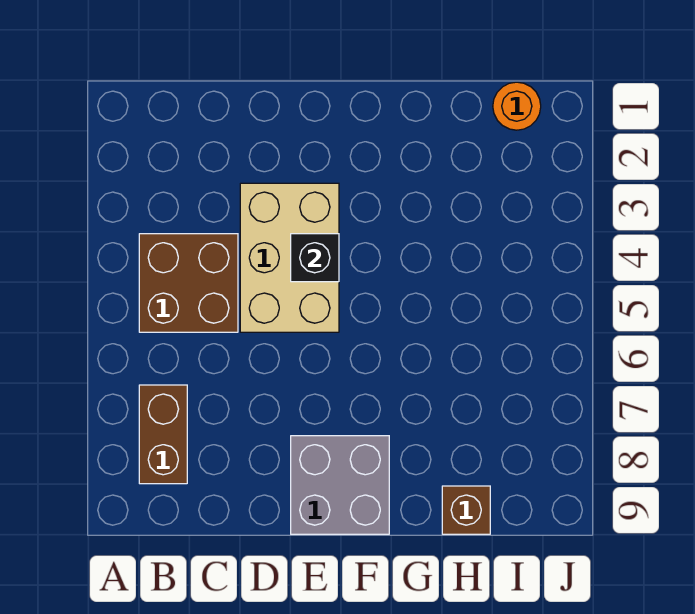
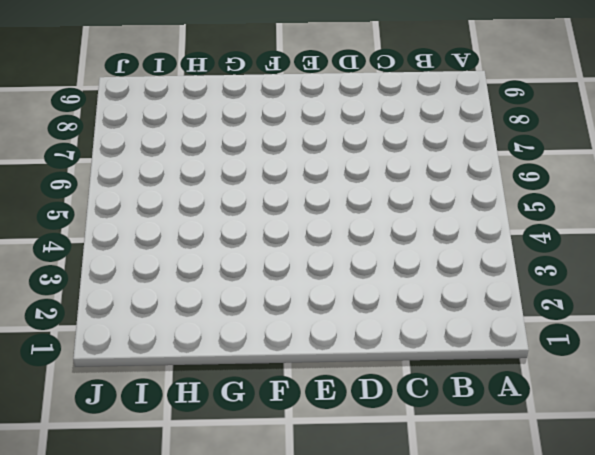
none -> brown brick B4:C5 level 1
none -> brown brick B7:B8 level 1

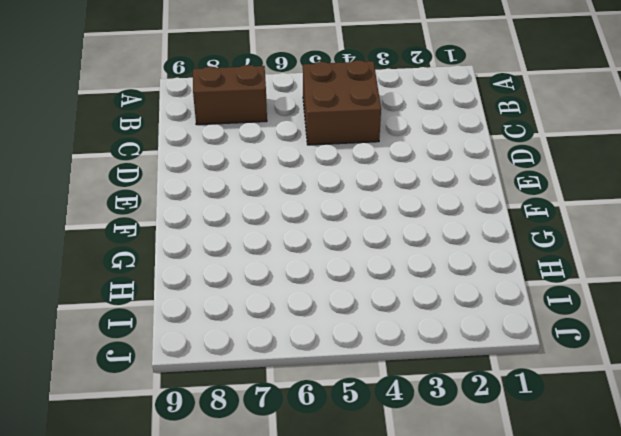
none -> tan brick D3:E5 level 1
none -> grey brick E8:F9 level 1

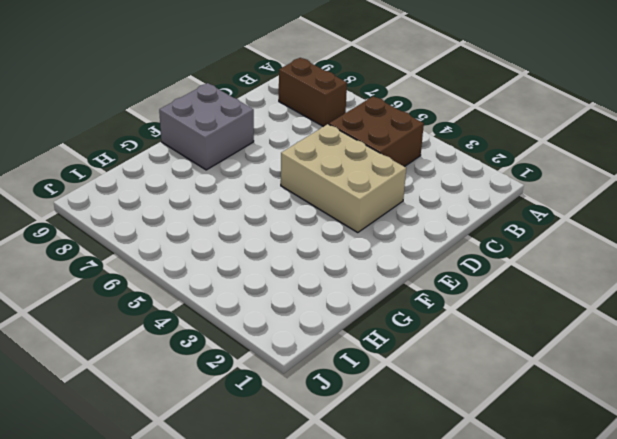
none -> brown brick H9 level 1
none -> orange round brick I1 level 1

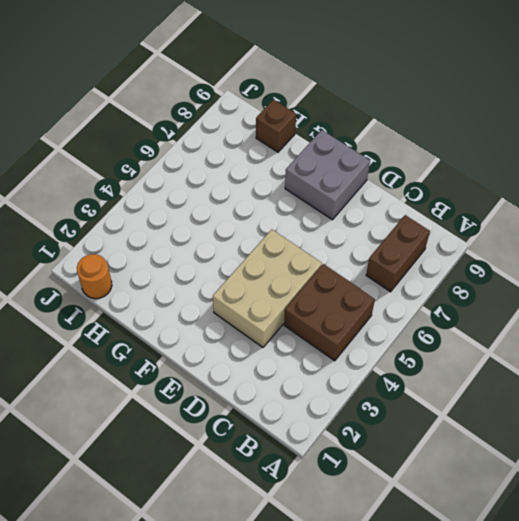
none -> black brick E4 level 2

